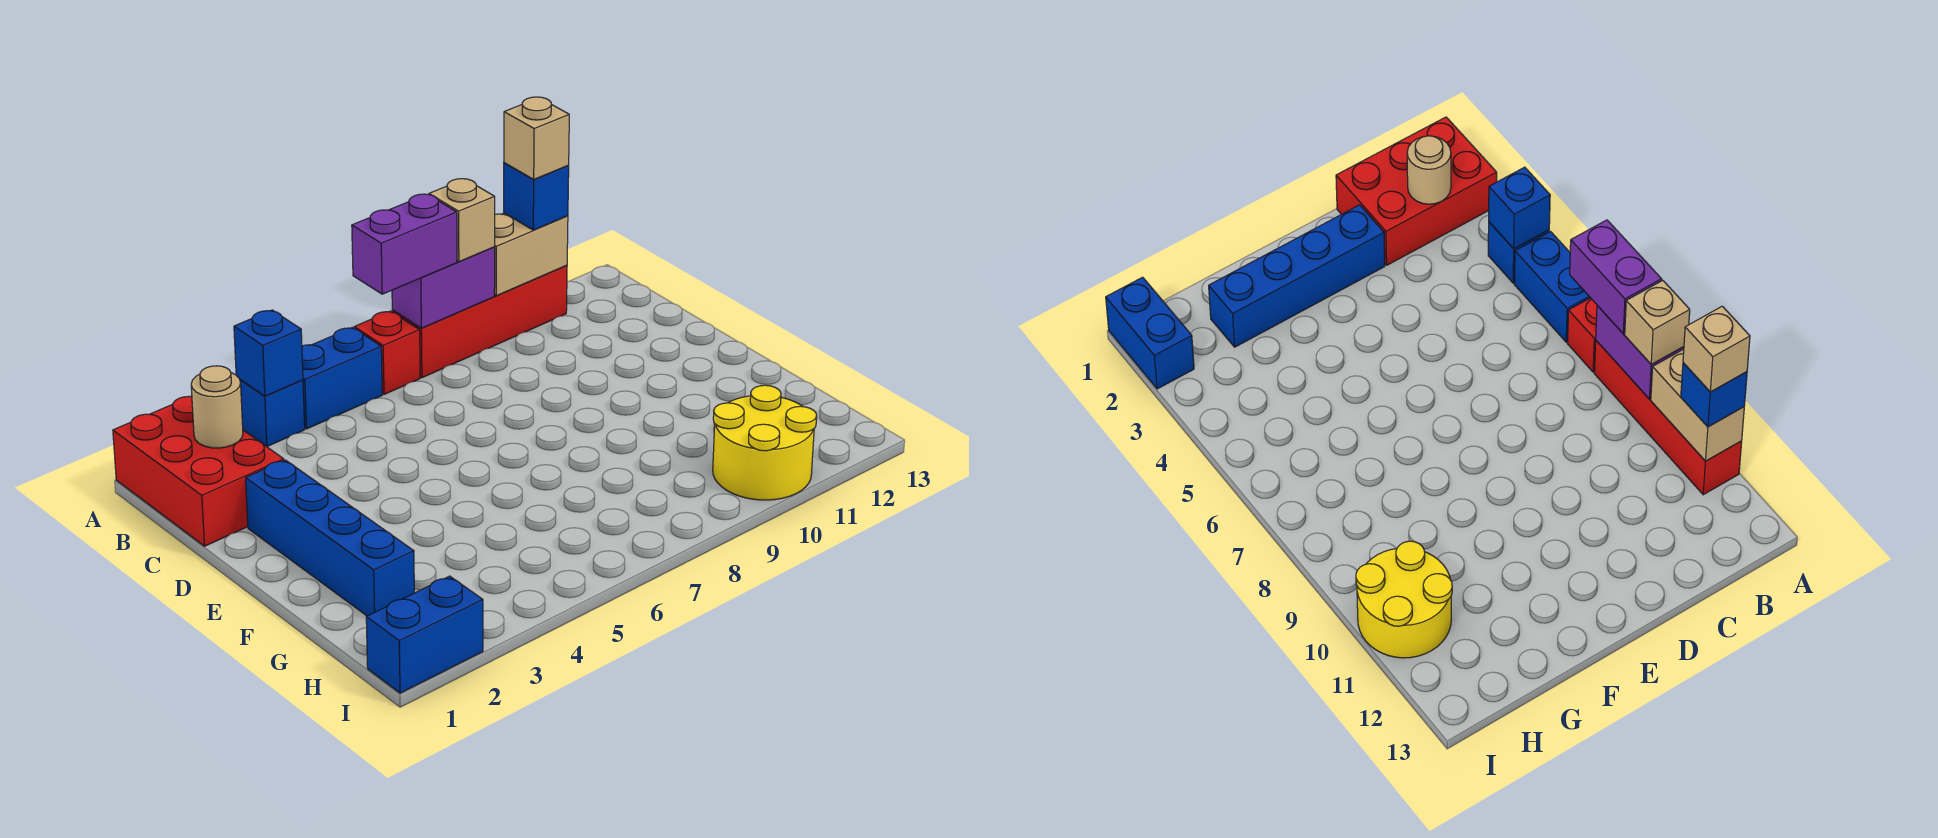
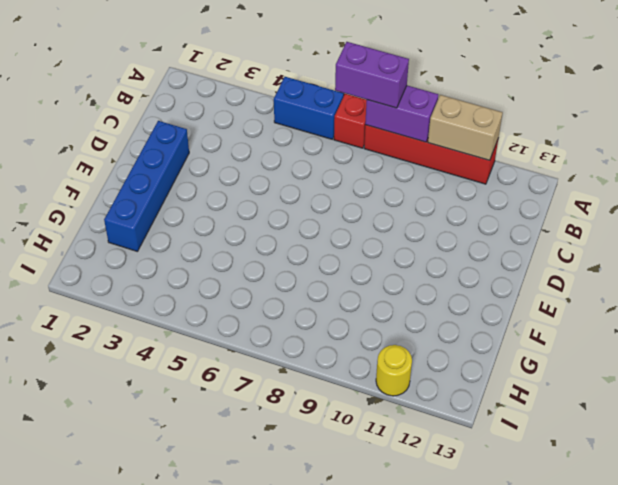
yellow round brick I11 level 1 -> yellow round brick H10:I11 level 1
none -> red brick A1:C2 level 1
none -> blue brick A4 level 1
none -> blue brick I1:I2 level 1

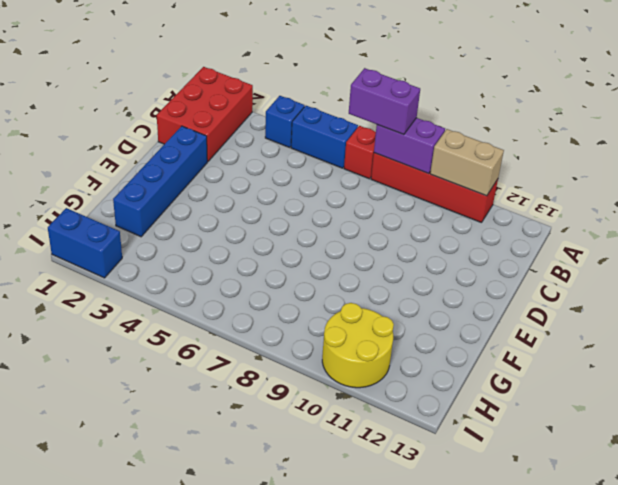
none -> blue brick A4 level 2
none -> tan round brick B2 level 2
none -> tan brick A9 level 3

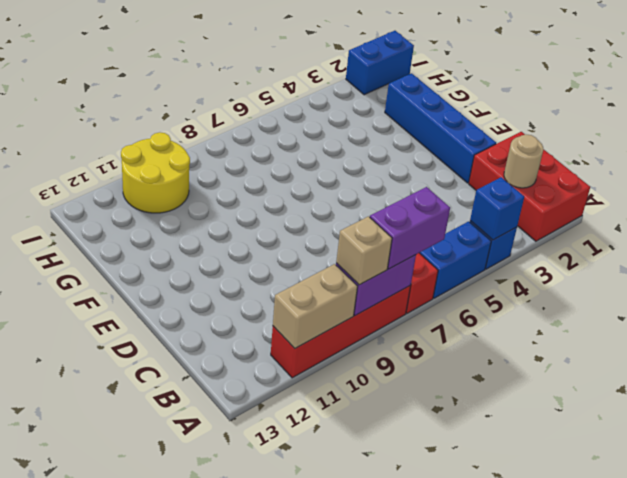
none -> blue brick A11 level 3
none -> tan brick A11 level 4

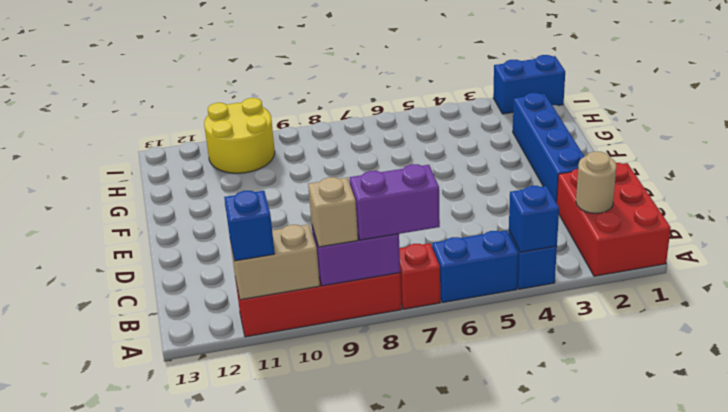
none -> tan brick A11 level 4

